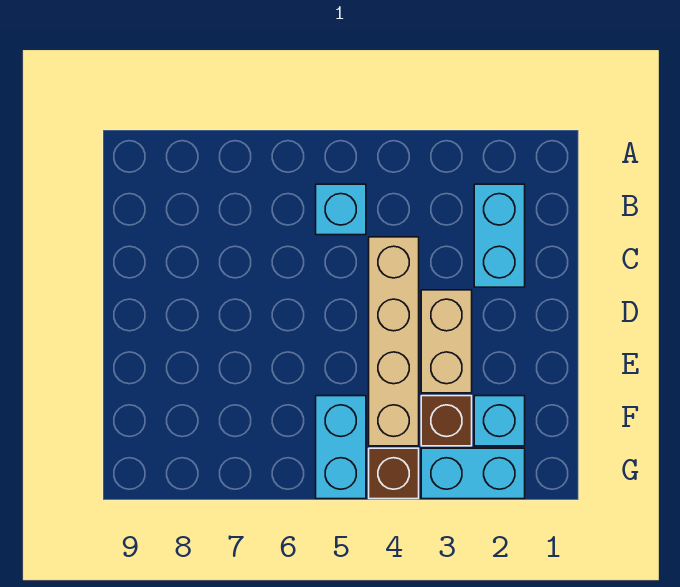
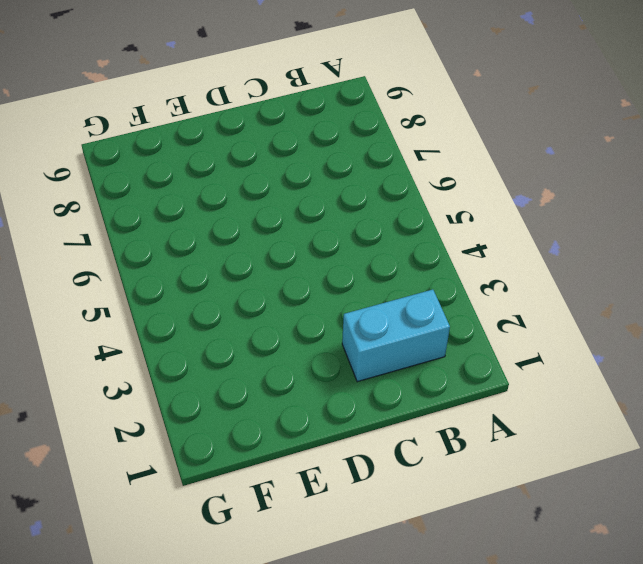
none -> cyan brick B5 level 1
none -> tan brick C4:F4 level 1

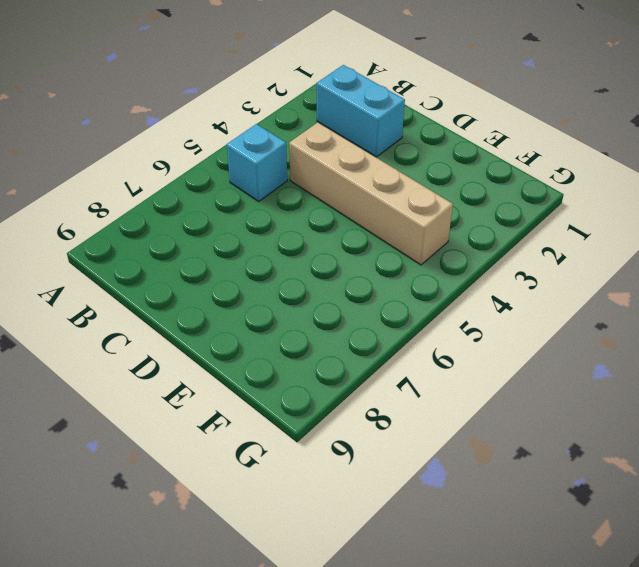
none -> tan brick D3:E3 level 1
none -> cyan brick F2 level 1

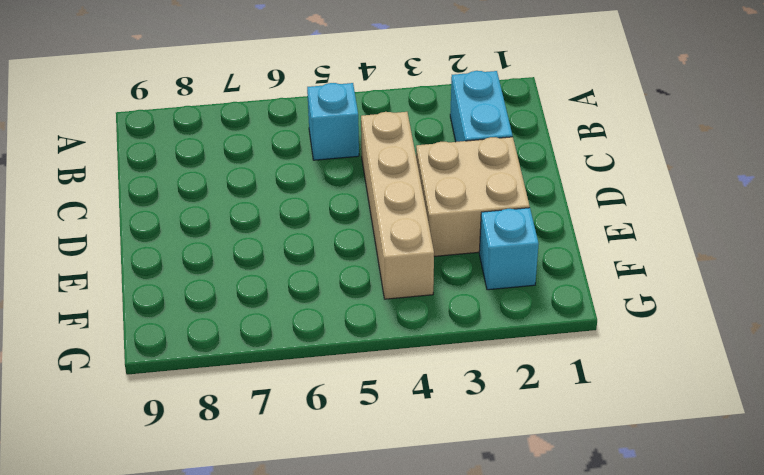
tan brick D2:E3 level 1 -> tan brick D3:E3 level 1
none -> brown brick F3 level 1
none -> cyan brick F5:G5 level 1

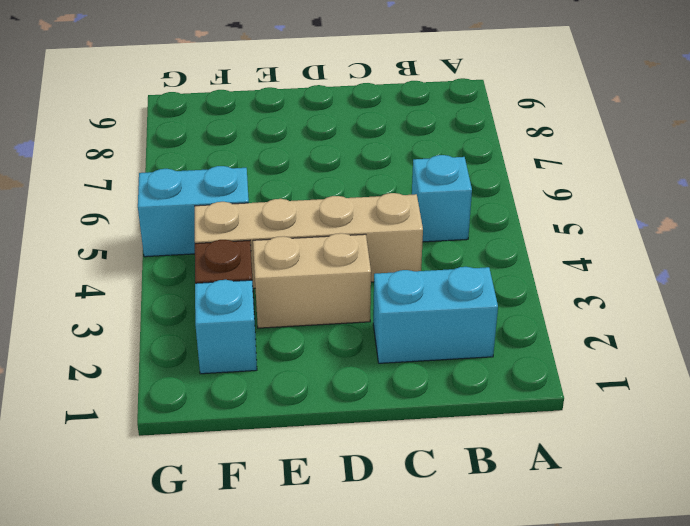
none -> cyan brick G2:G3 level 1
none -> brown brick G4 level 1

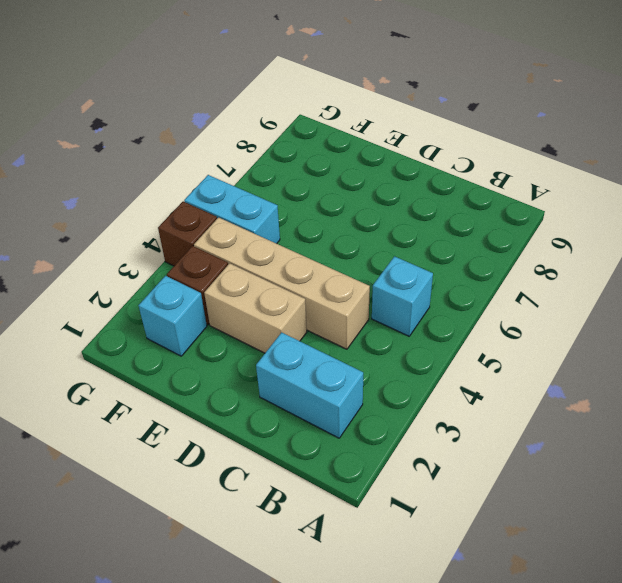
none -> cyan brick G2:G3 level 1

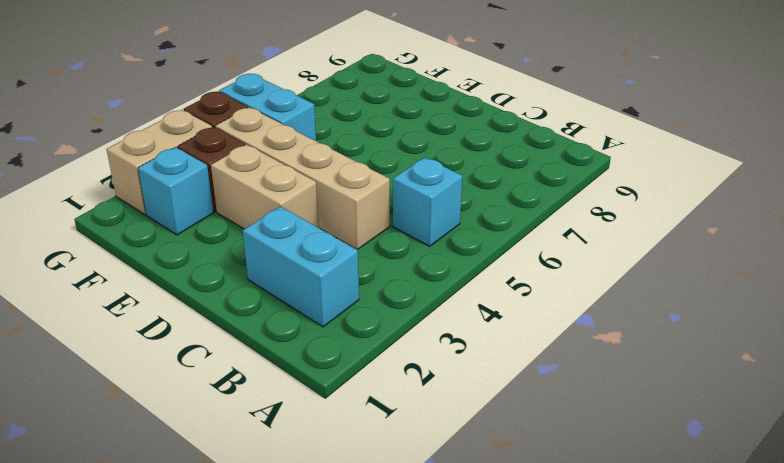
tan brick G2:G3 level 1 -> cyan brick G2:G3 level 1

